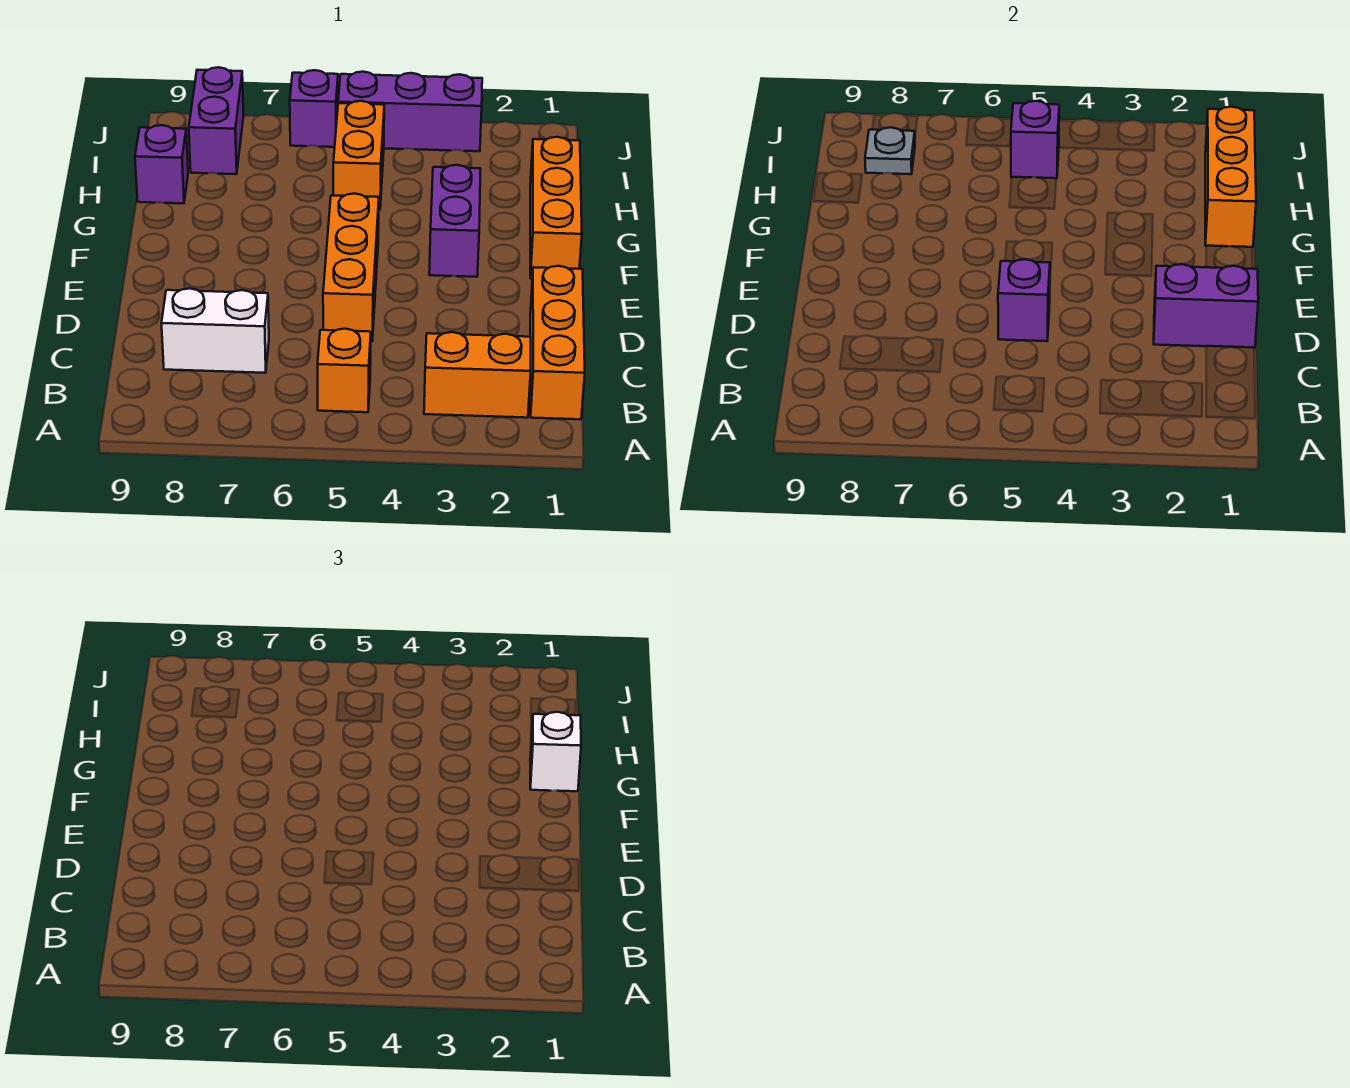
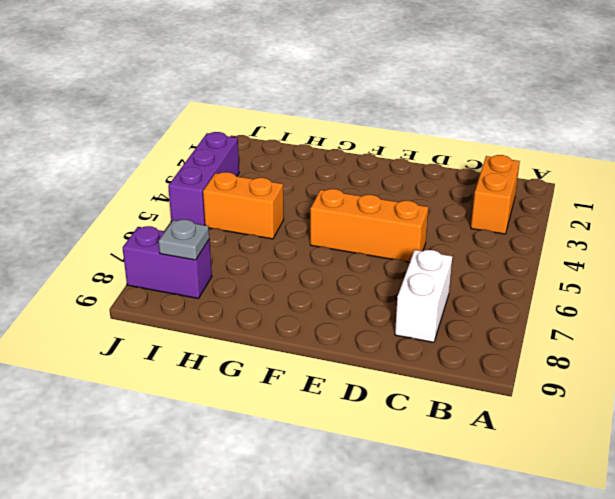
none -> orange brick B1:D1 level 1
none -> orange brick B5 level 1
none -> orange brick F1:H1 level 1

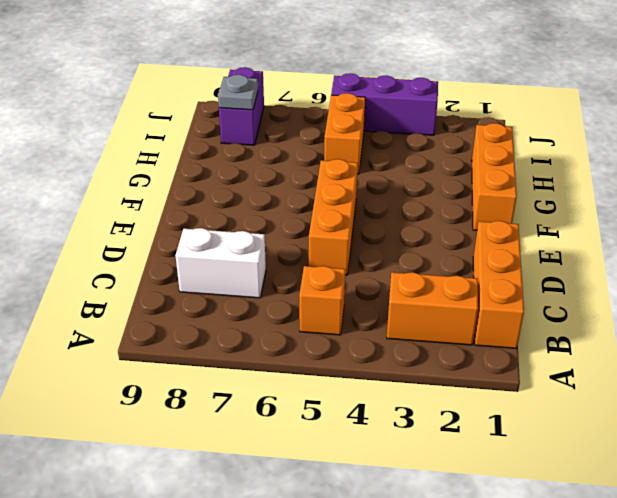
none -> purple brick F3:G3 level 1
none -> purple brick H9 level 1
none -> purple brick J6 level 1

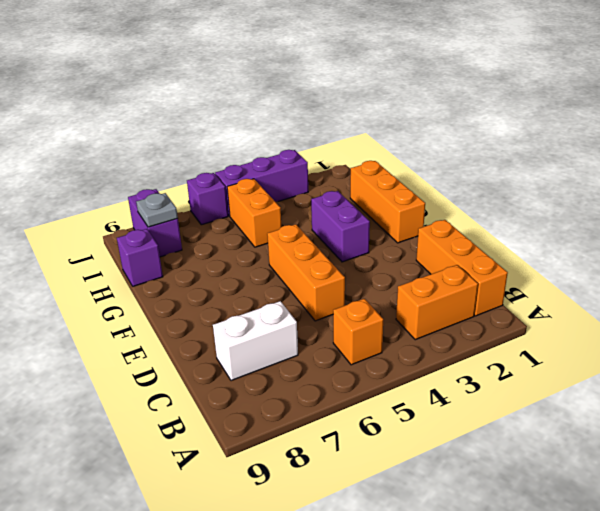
none -> purple brick D1:D2 level 2
none -> purple brick D5 level 2
none -> orange brick G1:I1 level 2

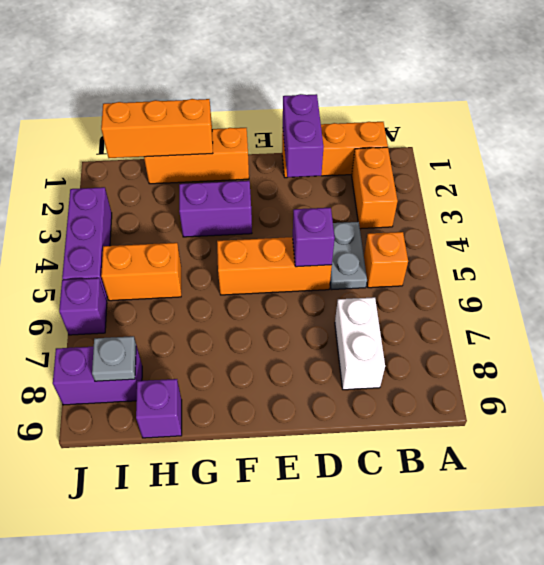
grey plate C4:C5 level 1 -> none
none -> purple brick I5 level 2
none -> white brick G1 level 3

